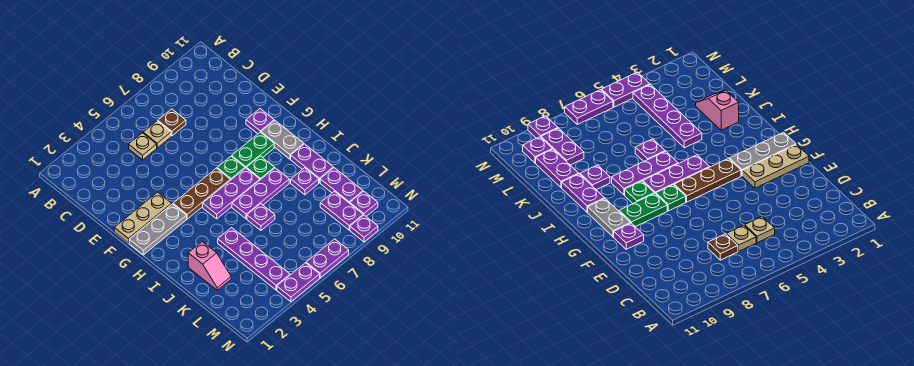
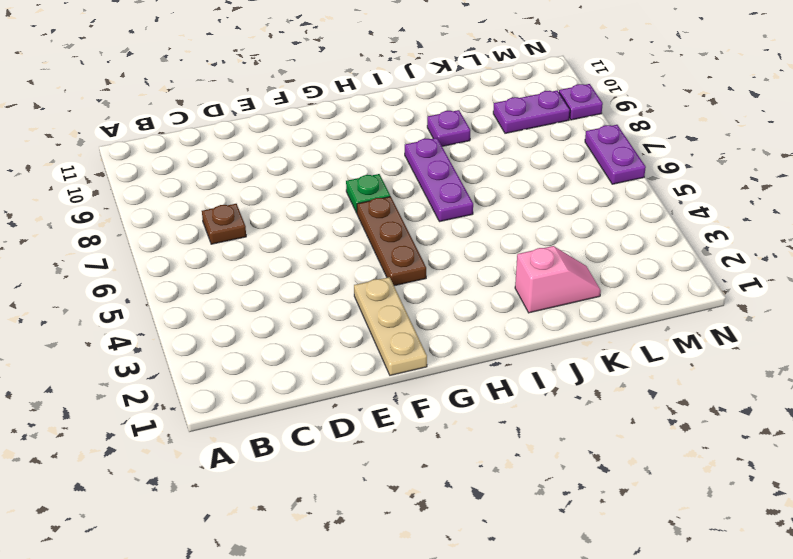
none -> tan plate C5 level 1
none -> tan plate C6 level 1
none -> purple plate F10 level 1

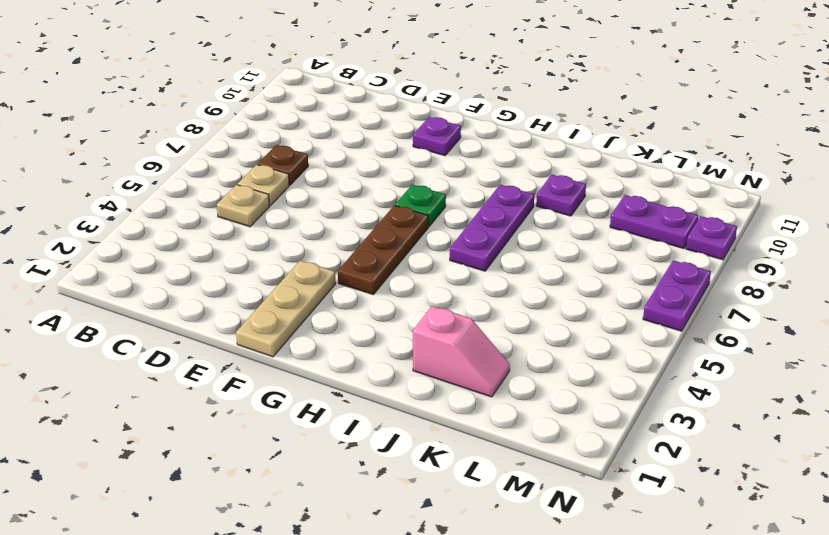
none -> grey plate G1:G3 level 1
none -> green plate G8:G9 level 1
none -> grey plate G10:H10 level 1

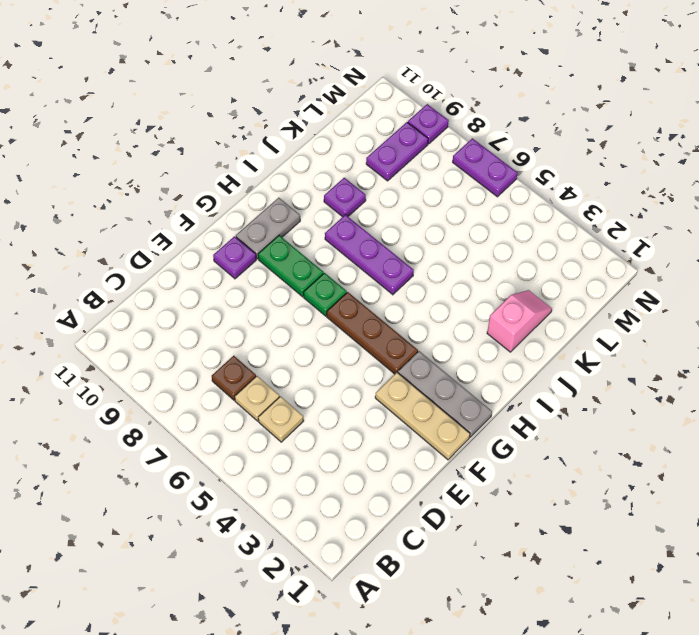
none -> purple plate H5:H7 level 1
none -> green plate H8 level 1
none -> purple plate I10:J10 level 1

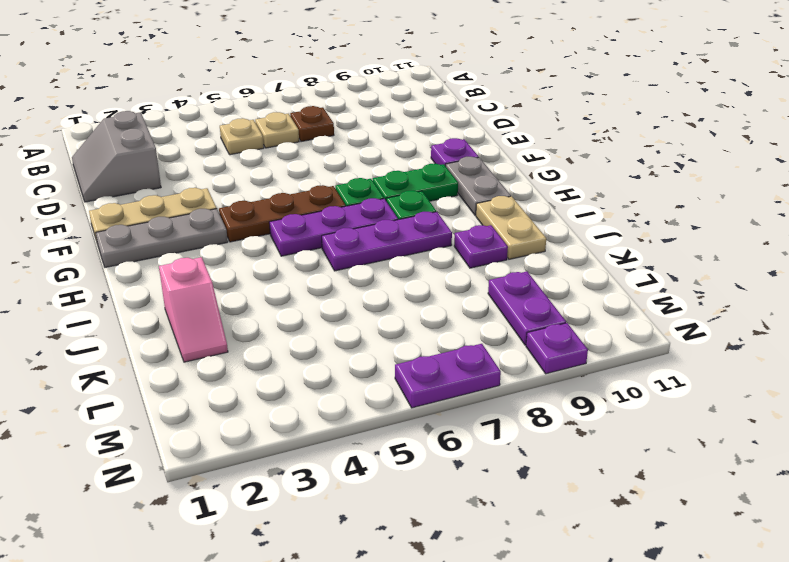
grey slope C1:D2 level 1 top 2 -> none
tan plate I10:J10 level 1 -> purple plate I10:J10 level 1
none -> purple plate J4:M4 level 1
none -> purple plate J6 level 1
none -> purple plate K10:L10 level 1

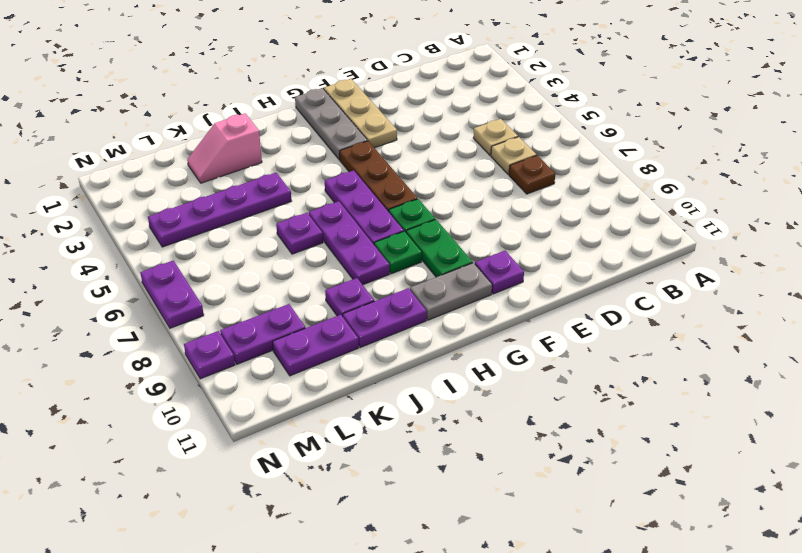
none -> purple plate M10 level 1
none -> purple plate N4:N5 level 1

